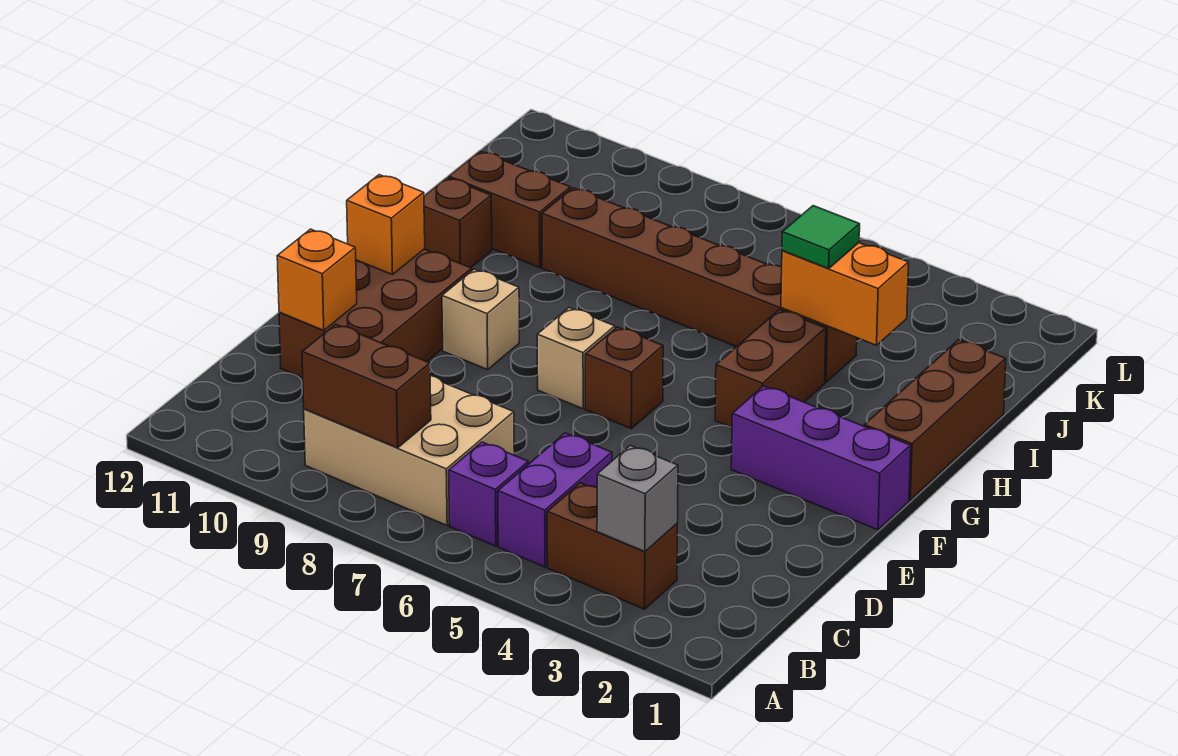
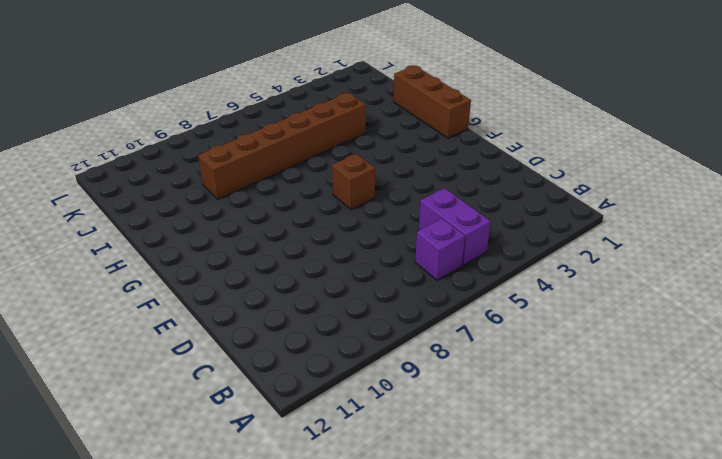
none -> brown brick B3:B4 level 1
none -> tan brick B7:C9 level 1
none -> brown brick D10:F11 level 1

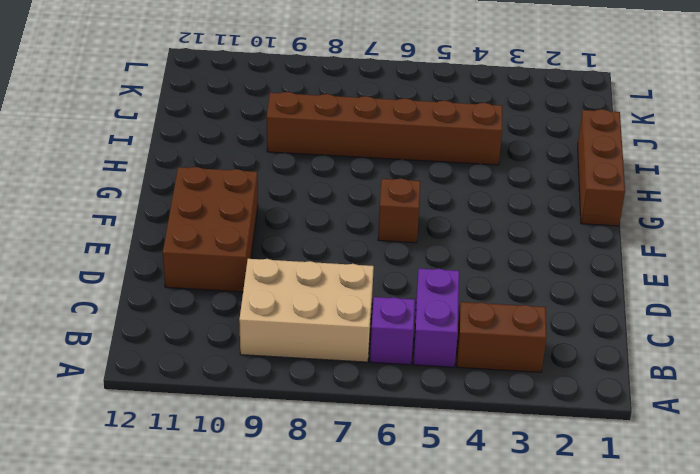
none -> purple brick F1:F3 level 1
none -> tan brick F7 level 1
none -> tan brick F9 level 1

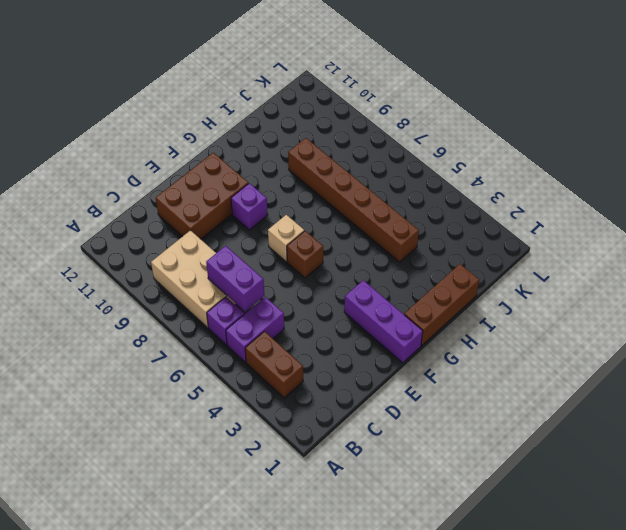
purple brick C6:C7 level 2 -> none
purple brick F9 level 1 -> tan brick F9 level 1
none -> brown brick G4:H4 level 1
none -> brown brick H11 level 1
none -> brown brick I10:I11 level 1

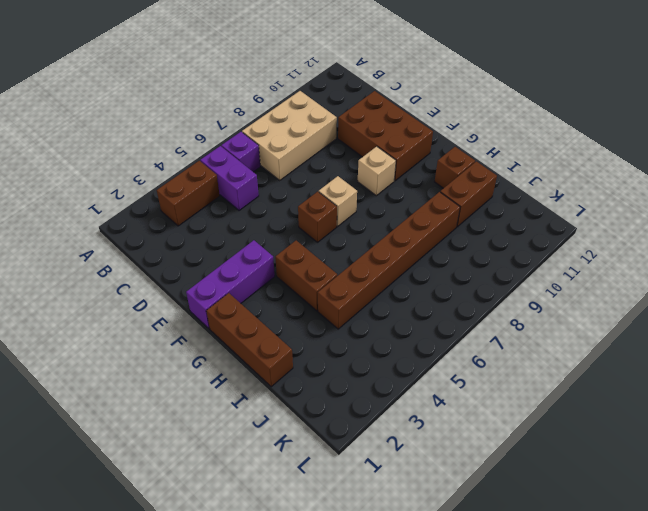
none -> grey brick B3 level 2
none -> brown brick B8:B9 level 2
none -> orange brick D11 level 2

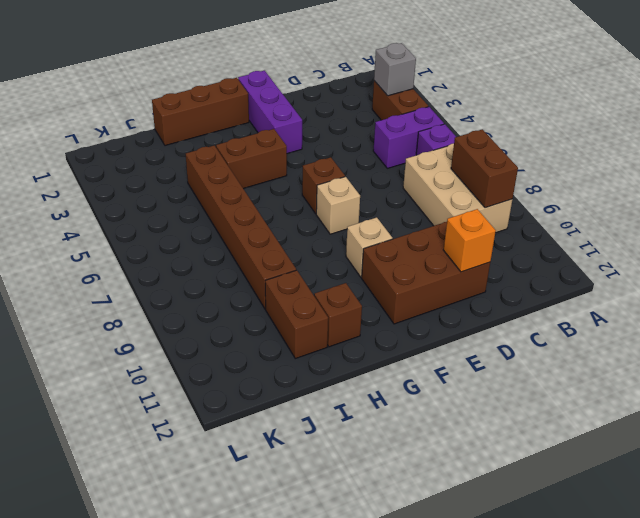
none -> orange brick F11 level 2
none -> orange brick I3:I4 level 2
none -> green tile I4 level 3

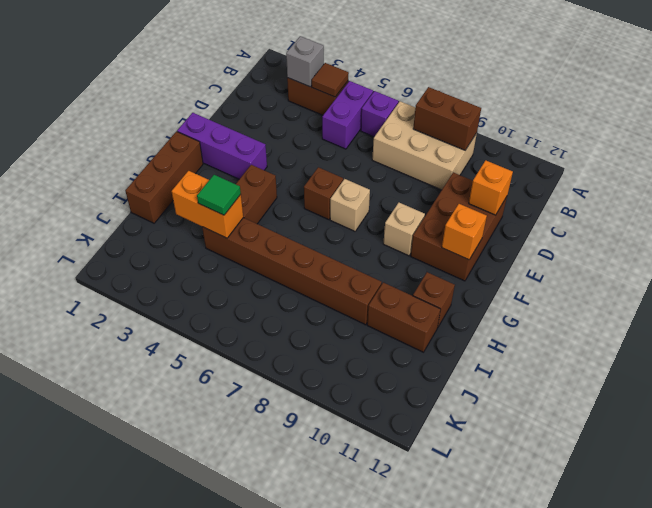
brown tile B4 level 2 -> none

